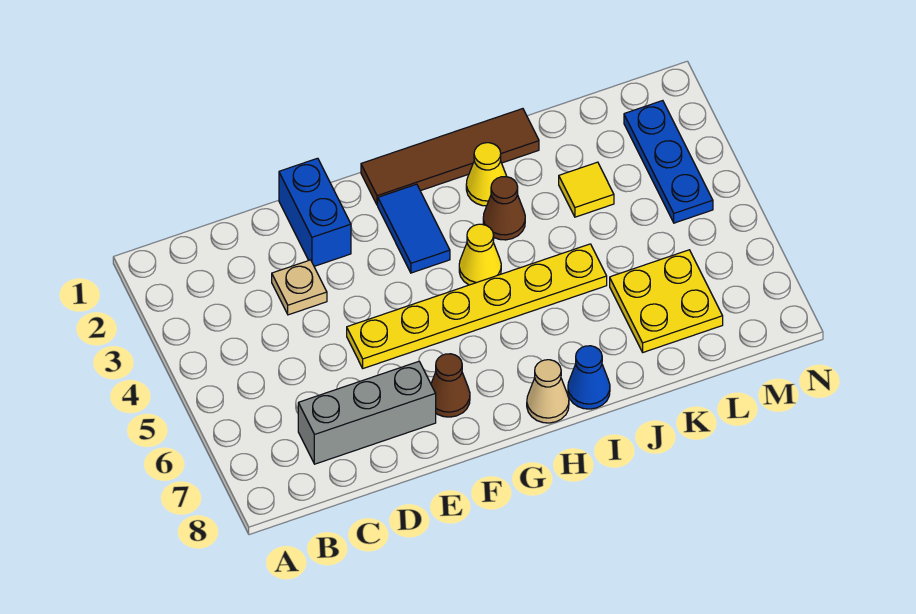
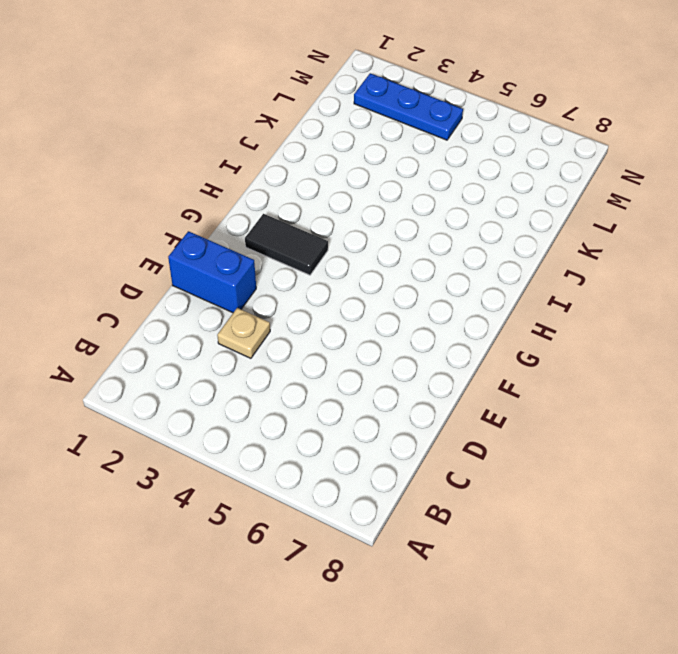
black tile G2:G3 level 1 -> blue tile G2:G3 level 1
none -> grey brick C7:E7 level 1
none -> yellow plate E5:J5 level 1
none -> brown cone F7 level 1

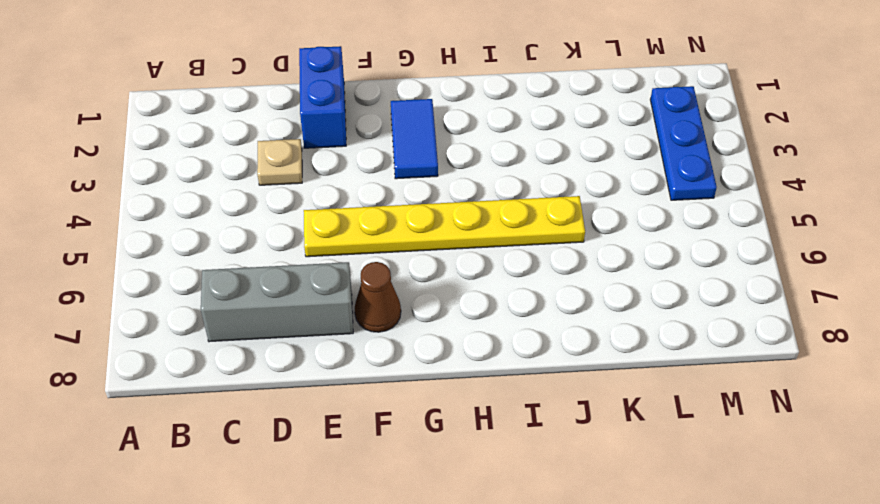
none -> brown tile G1:J1 level 1
none -> yellow cone H4 level 1
none -> tan cone H8 level 1

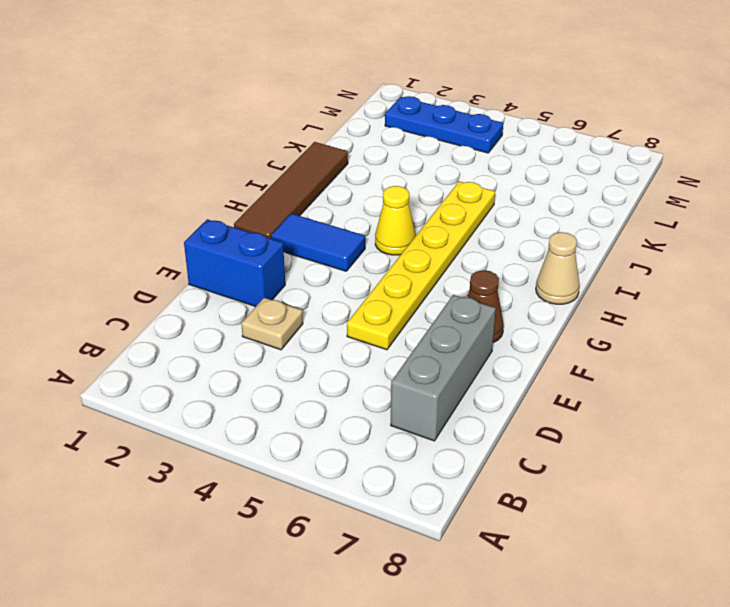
none -> yellow cone I2 level 1
none -> brown cone I3 level 1
none -> blue cone I8 level 1

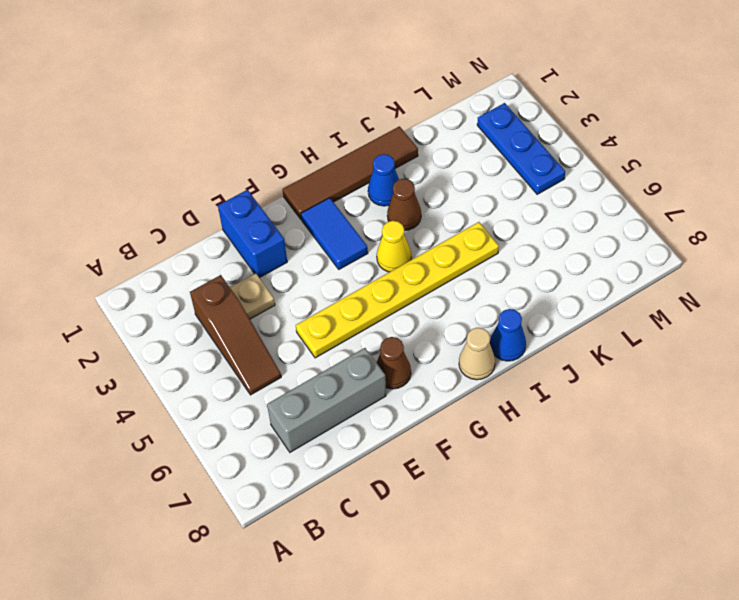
brown slope C3:C5 level 1 top 3 -> none
blue cone I2 level 1 -> yellow cone I2 level 1
none -> yellow tile K3 level 1
none -> yellow plate K6:L7 level 1

